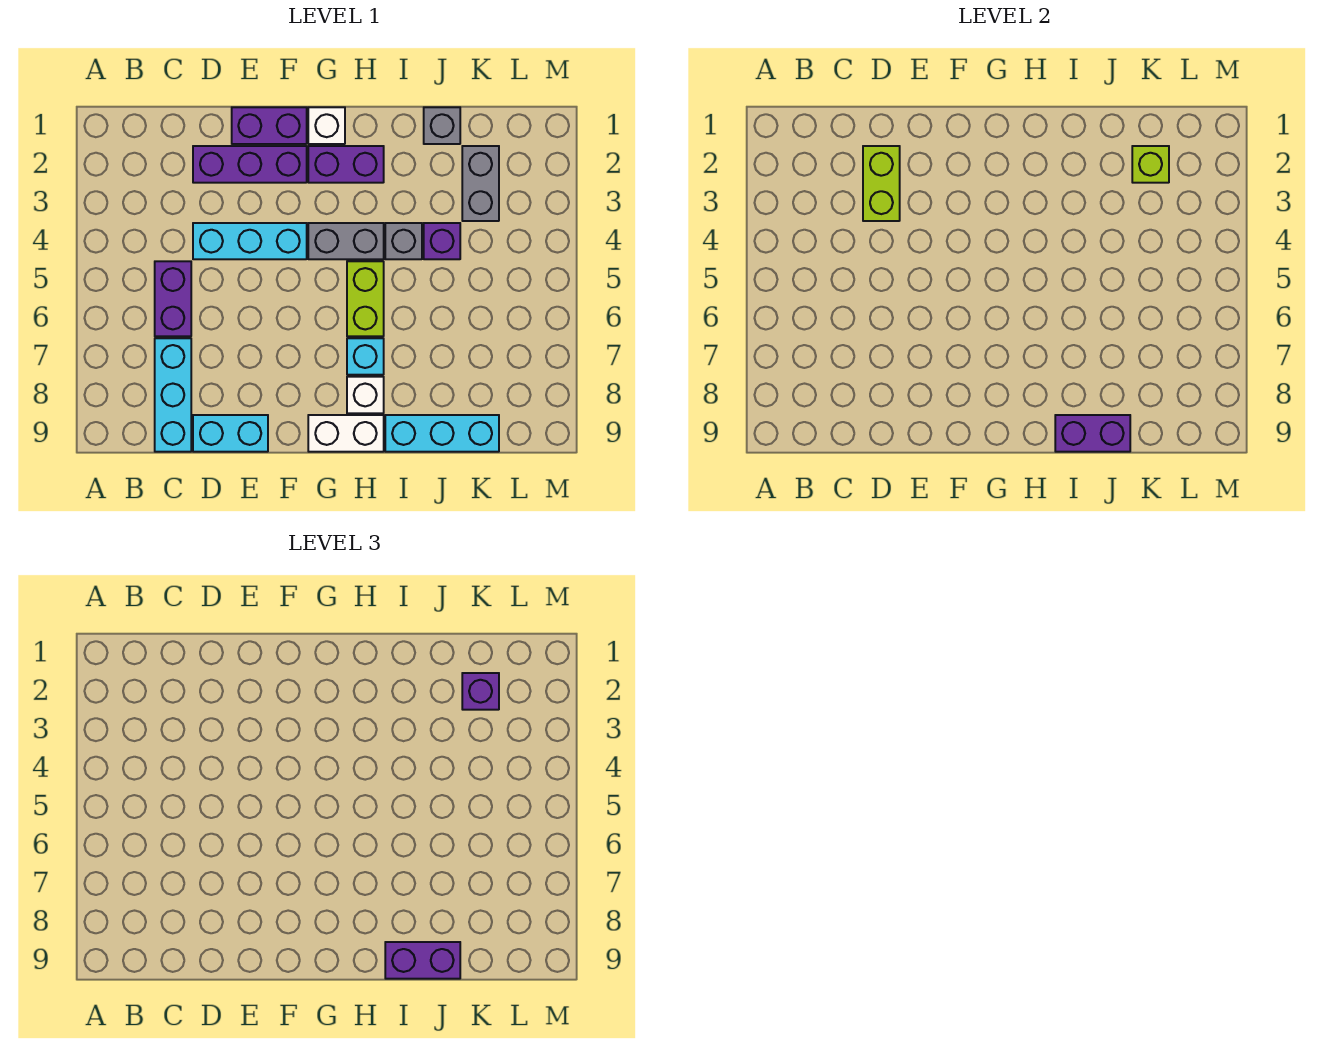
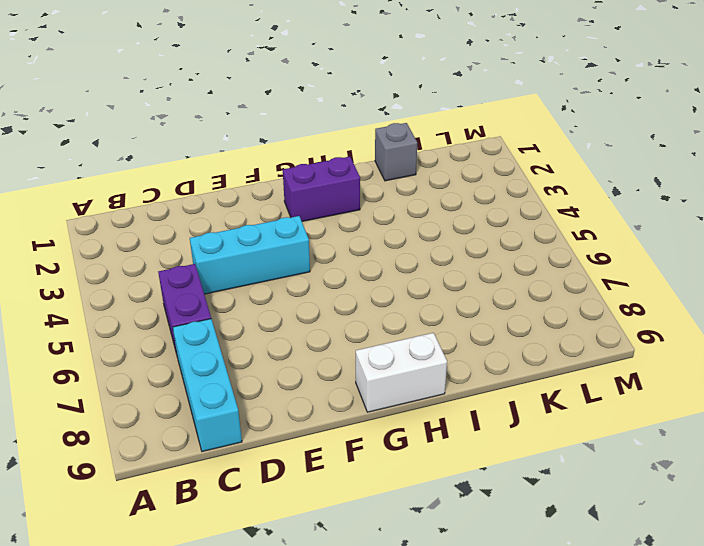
none -> purple brick D2:F2 level 1
none -> cyan brick D9:E9 level 1
none -> purple brick E1:F1 level 1

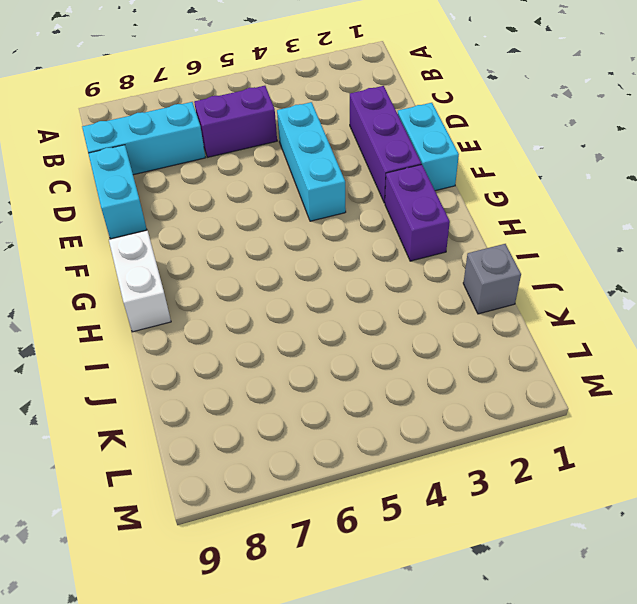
cyan brick E1:F1 level 1 -> purple brick E1:F1 level 1
none -> white brick G1 level 1
none -> grey brick G4:H4 level 1
none -> lime brick H5:H6 level 1

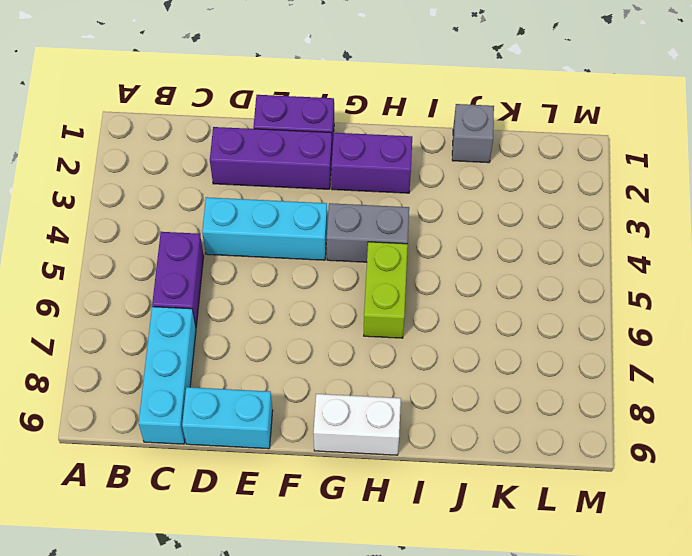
none -> white brick G1 level 1
none -> cyan brick H7 level 1
none -> white brick H8 level 1

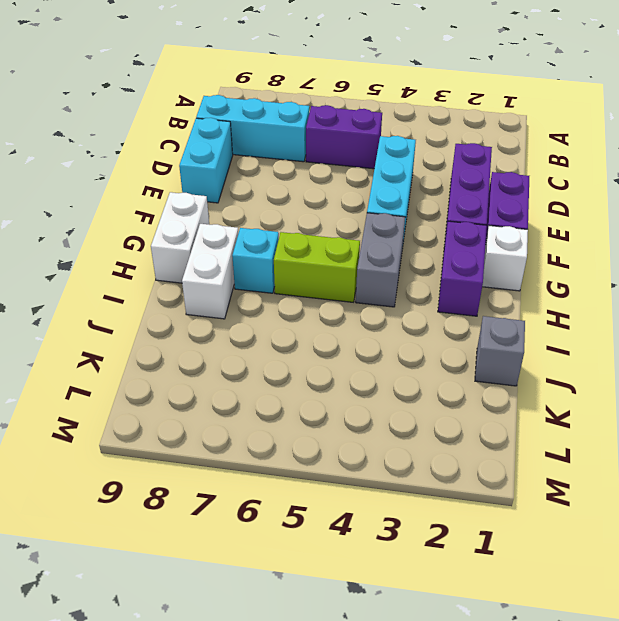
white brick H8:I8 level 1 -> white brick H8 level 1
none -> grey brick I4 level 1
none -> cyan brick I9:K9 level 1
none -> purple brick J4 level 1

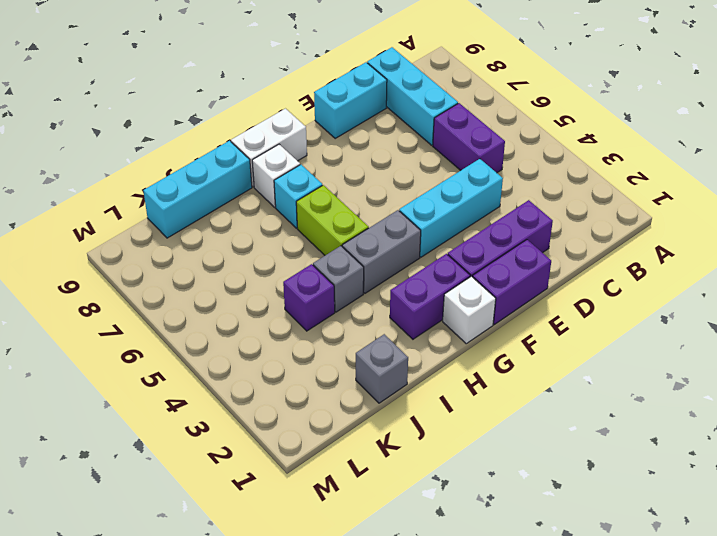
none -> grey brick K2:K3 level 1
none -> lime brick D2:D3 level 2
none -> purple brick I9:J9 level 2

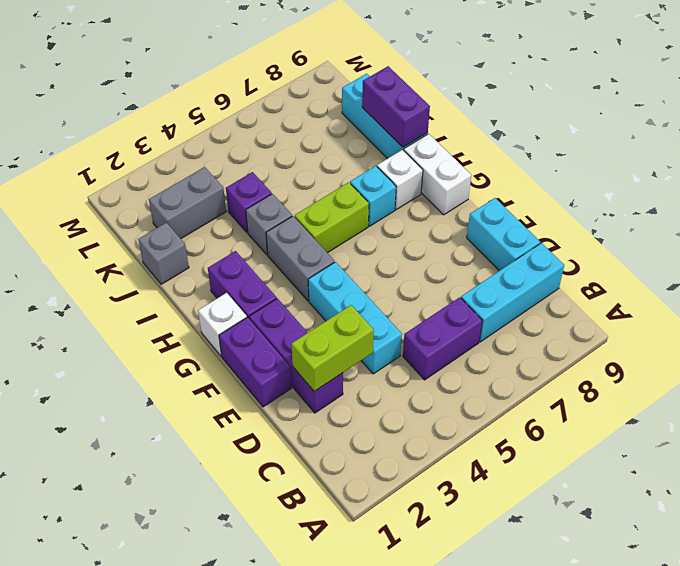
none -> lime brick K2 level 2
none -> purple brick I9:J9 level 3
none -> purple brick K2 level 3

